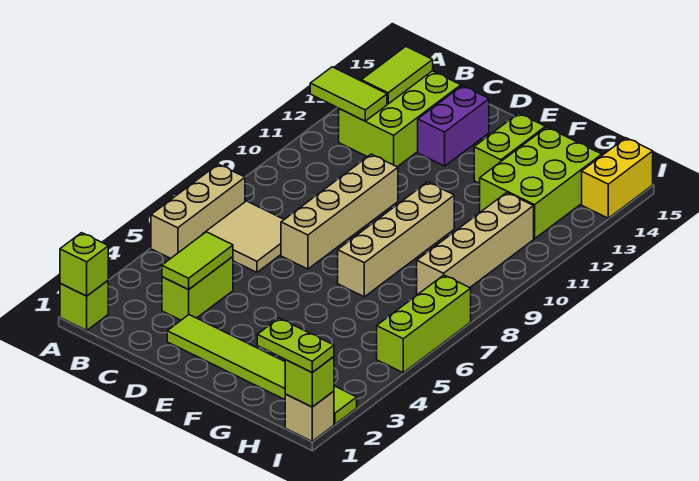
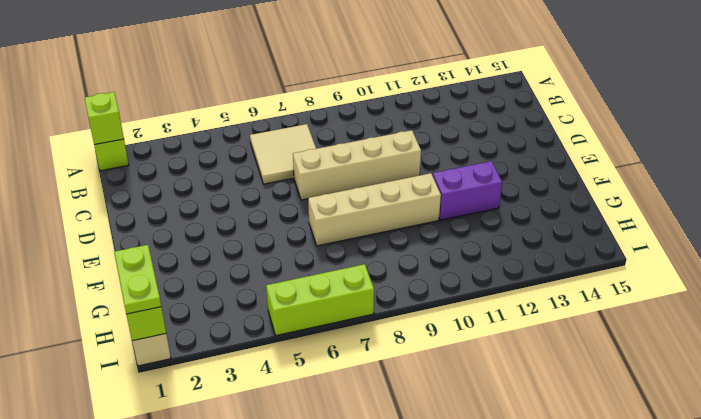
purple brick F11:F12 level 1 -> purple brick D13:D14 level 1
none -> tan brick A5:A7 level 1
none -> lime brick B12:C14 level 1
none -> lime brick C3:C4 level 1

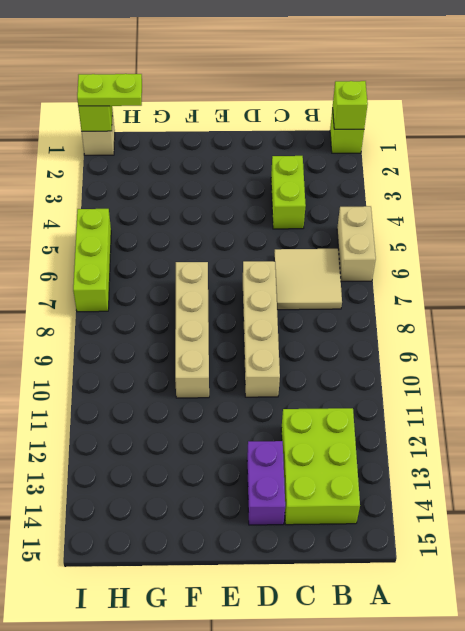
tan brick A5:A6 level 1 -> tan brick A5:A7 level 1
none -> lime tile D2:I2 level 1
none -> lime brick F13:F14 level 1
none -> lime brick G12:H14 level 1

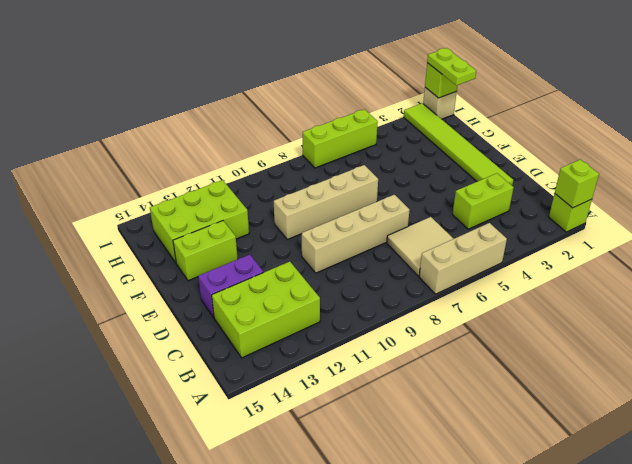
none -> tan brick H8:H11 level 1
none -> yellow brick I14:I15 level 1
none -> lime tile A12:B12 level 2

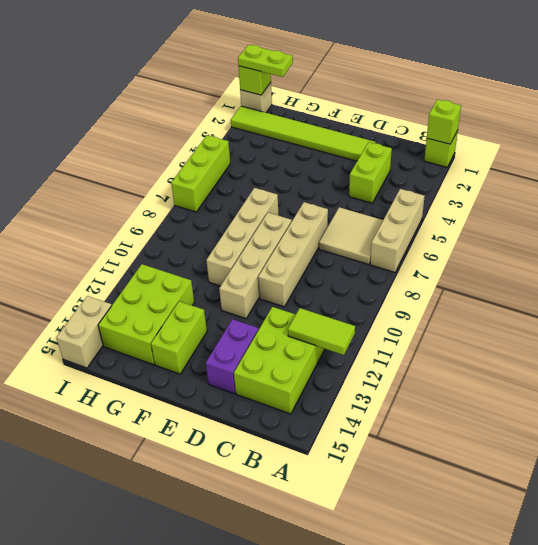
tan brick E8:E11 level 1 -> tan brick H8:H11 level 1
tan brick I14:I15 level 1 -> yellow brick I14:I15 level 1
none -> lime tile B13:B14 level 2
none -> lime tile C3:C4 level 2

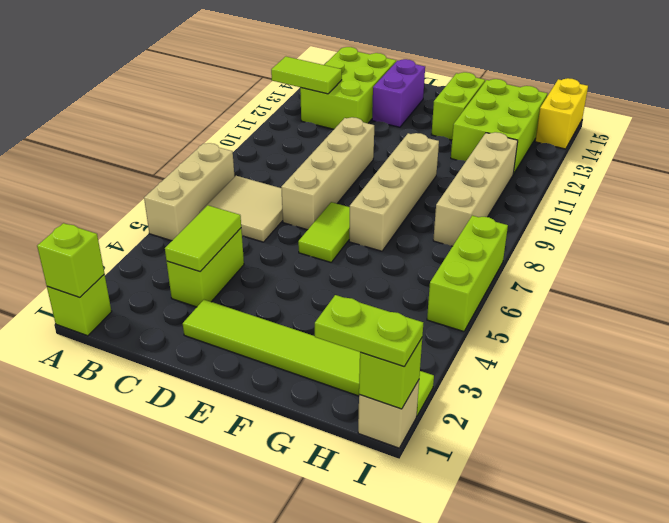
lime tile E6:E7 level 1 -> lime tile B13:B14 level 2

